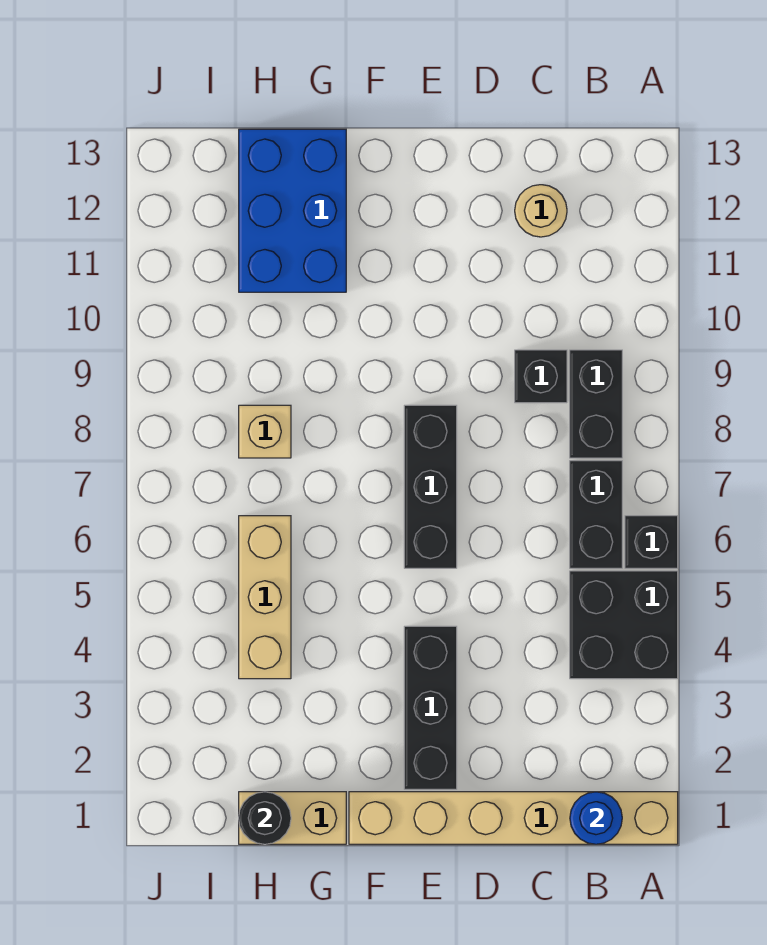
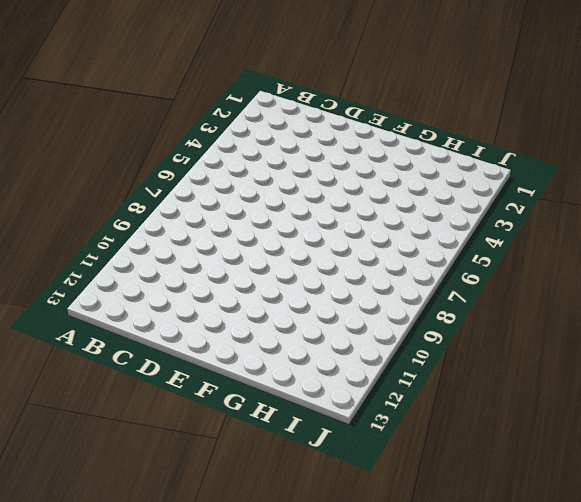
none -> tan brick A1:F1 level 1
none -> black brick A4:B5 level 1
none -> black brick A6 level 1

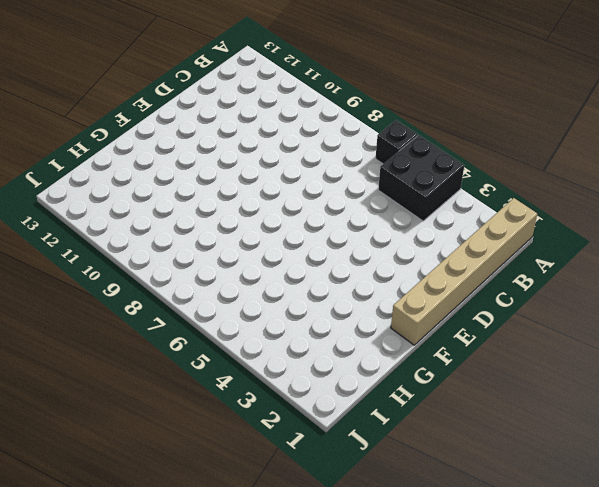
none -> black brick B6:B7 level 1
none -> black brick B8:B9 level 1
none -> black brick C9 level 1

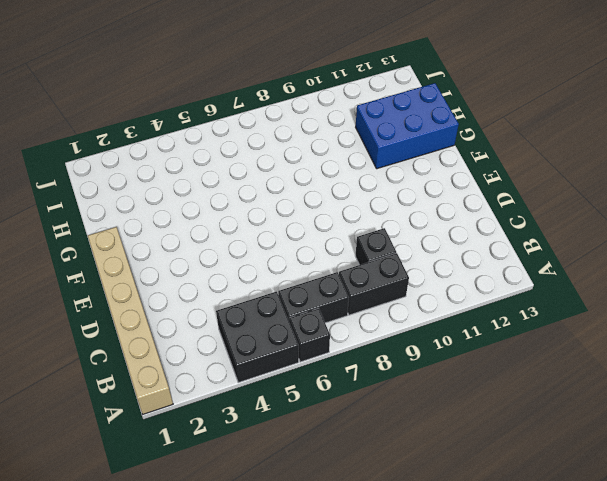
none -> tan round brick C12 level 1
none -> black brick E2:E4 level 1
none -> black brick E6:E8 level 1

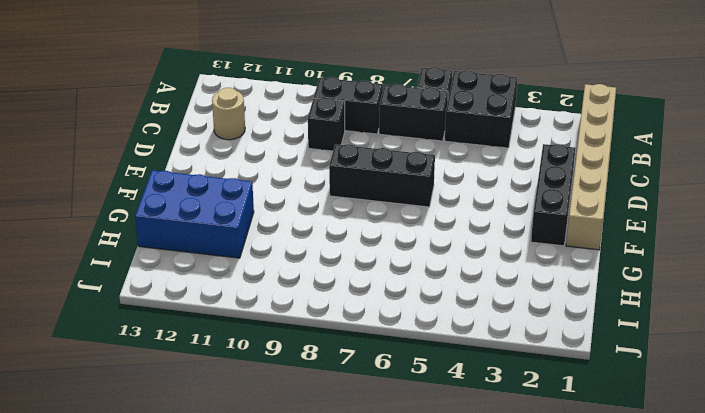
black brick D2:F2 level 1 -> black brick E2:E4 level 1
none -> tan brick G1:H1 level 1
none -> tan brick H4:H6 level 1
none -> tan brick H8 level 1

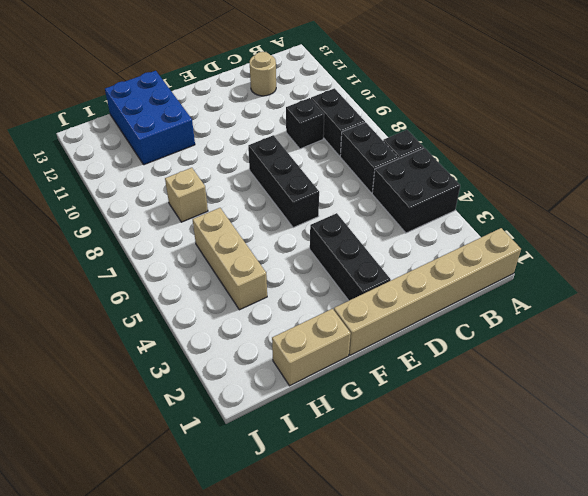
none -> blue round brick B1 level 2
none -> black round brick H1 level 2

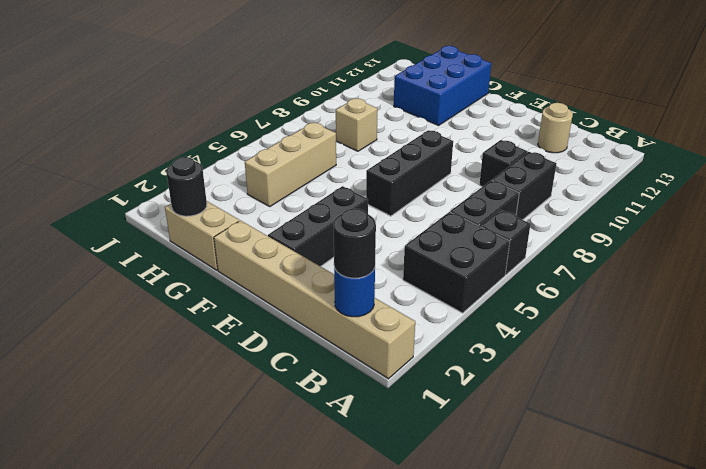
black round brick B1 level 3 -> none

